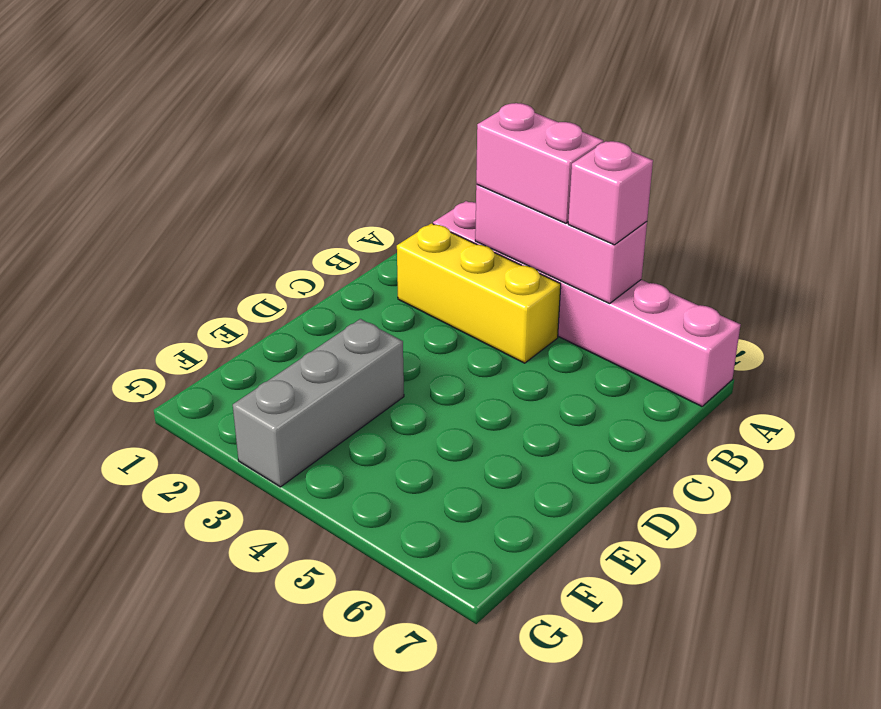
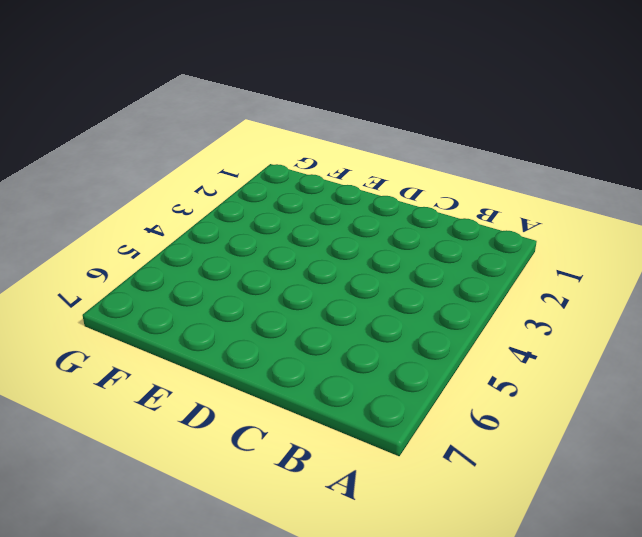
none -> pink brick A2:A7 level 1
none -> yellow brick B2:B4 level 1

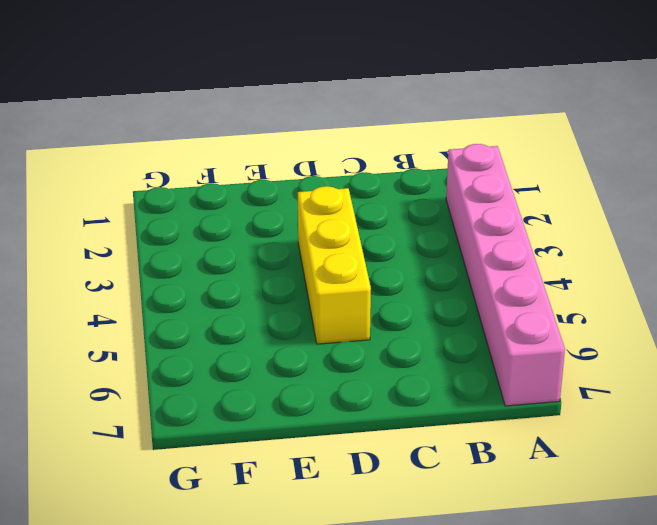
yellow brick D3:D5 level 1 -> yellow brick B2:B4 level 1
none -> grey brick E3:G3 level 1
none -> pink brick A3:A5 level 2

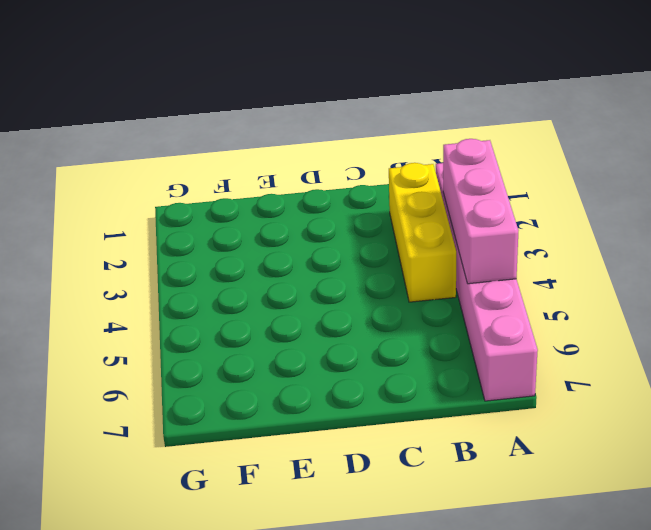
none -> grey brick E3:G3 level 1
none -> pink brick A3:A4 level 3

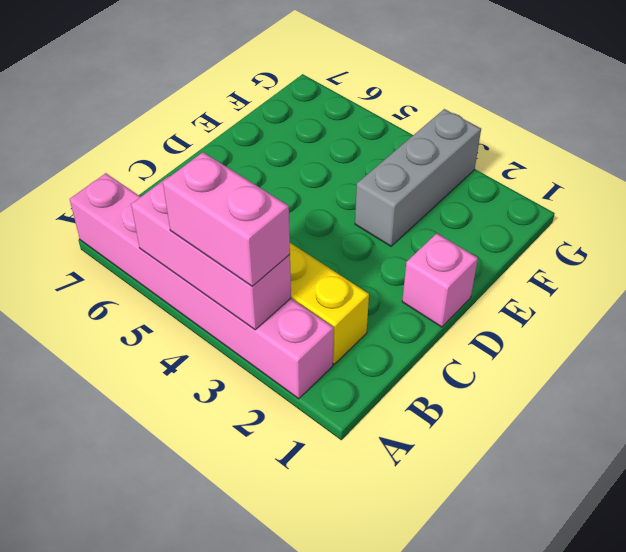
pink brick D1 level 1 -> pink brick A5 level 3

